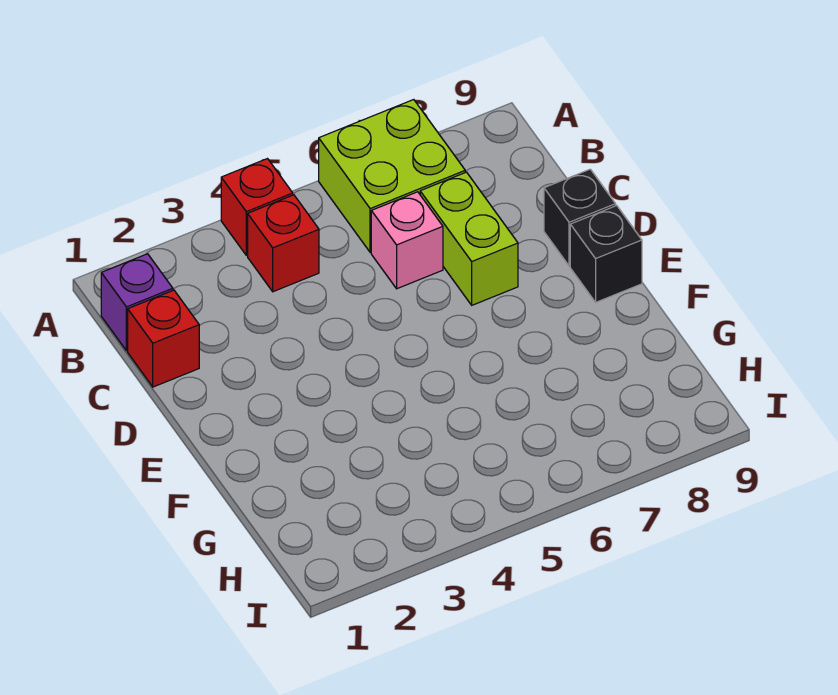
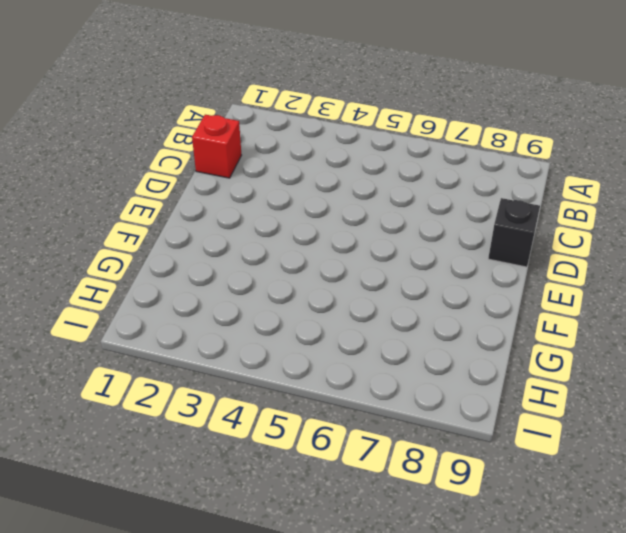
none -> red brick A4 level 1
none -> lime brick A6:B7 level 1

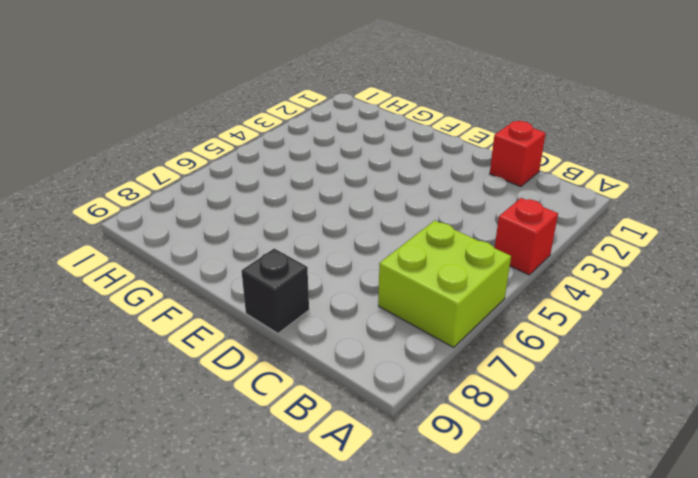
none -> purple brick B1 level 1
none -> red brick B4 level 1

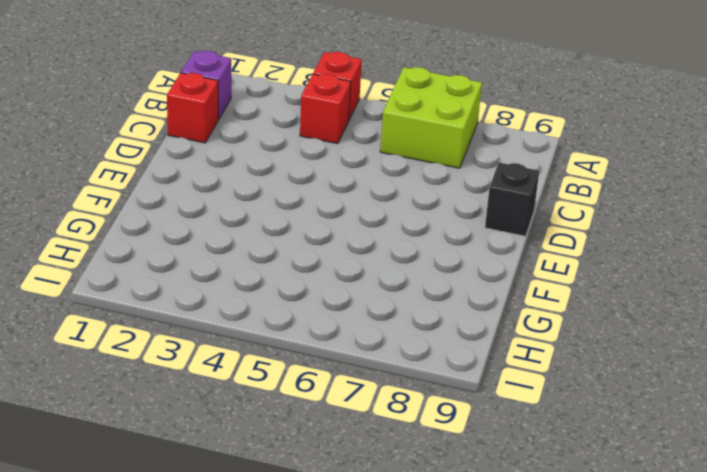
none -> pink brick C6 level 1
none -> lime brick C7:D7 level 1

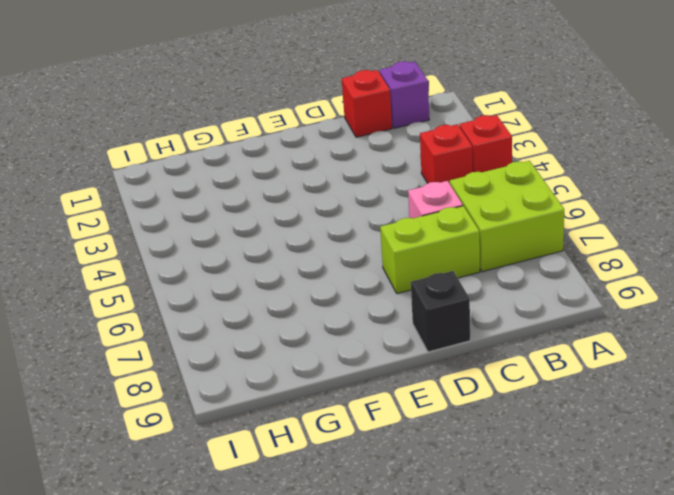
none -> black brick E9 level 1

